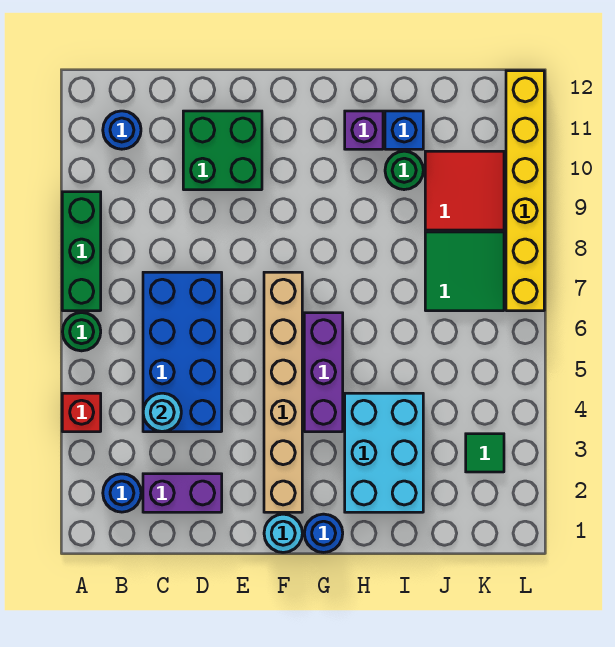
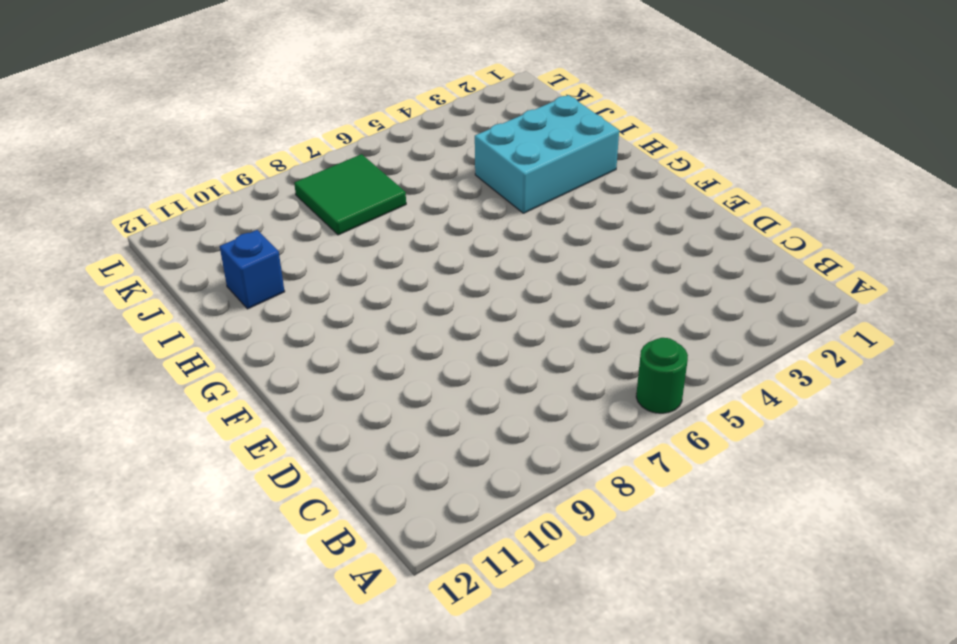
none -> red brick A4 level 1
none -> green brick A7:A9 level 1
none -> blue round brick B2 level 1

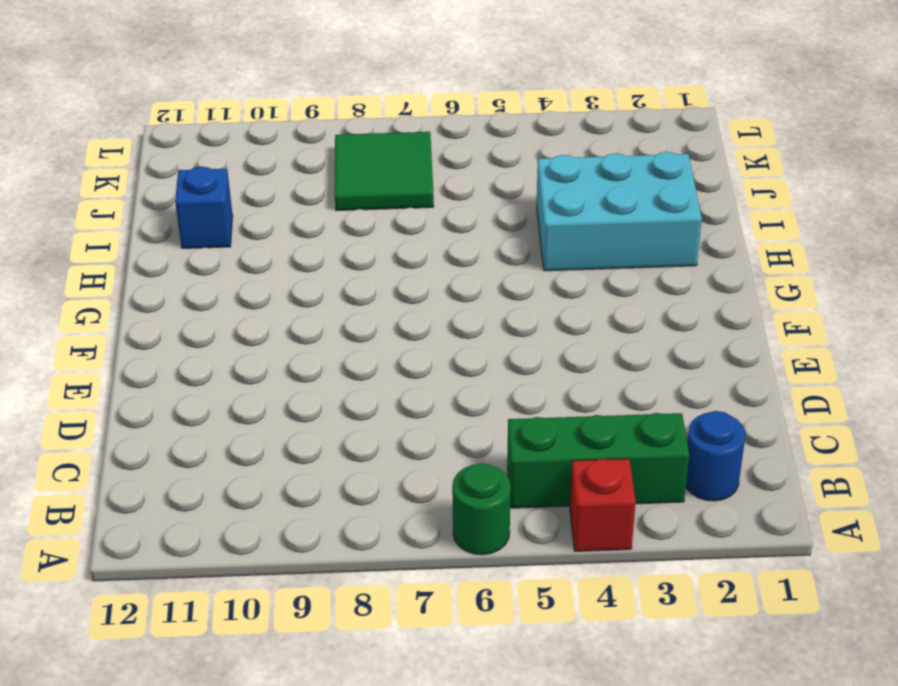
green brick B3:B5 level 1 -> green brick A7:A9 level 1
none -> blue round brick B11 level 1
none -> purple brick C2:D2 level 1
none -> blue brick C4:D7 level 1

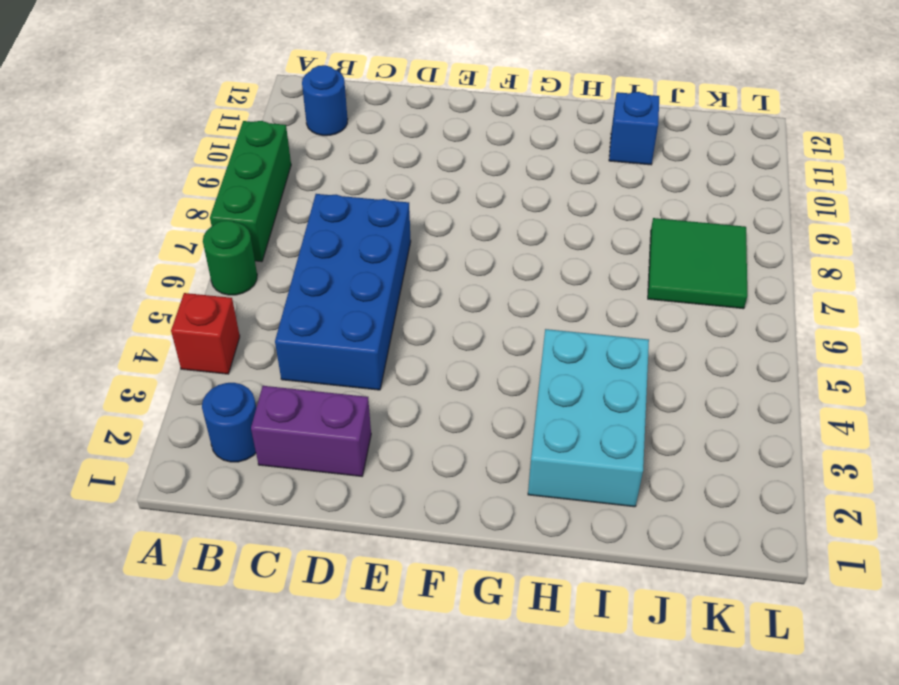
none -> green brick D10:E11 level 1
none -> cyan round brick F1 level 1
none -> tan brick F2:F7 level 1

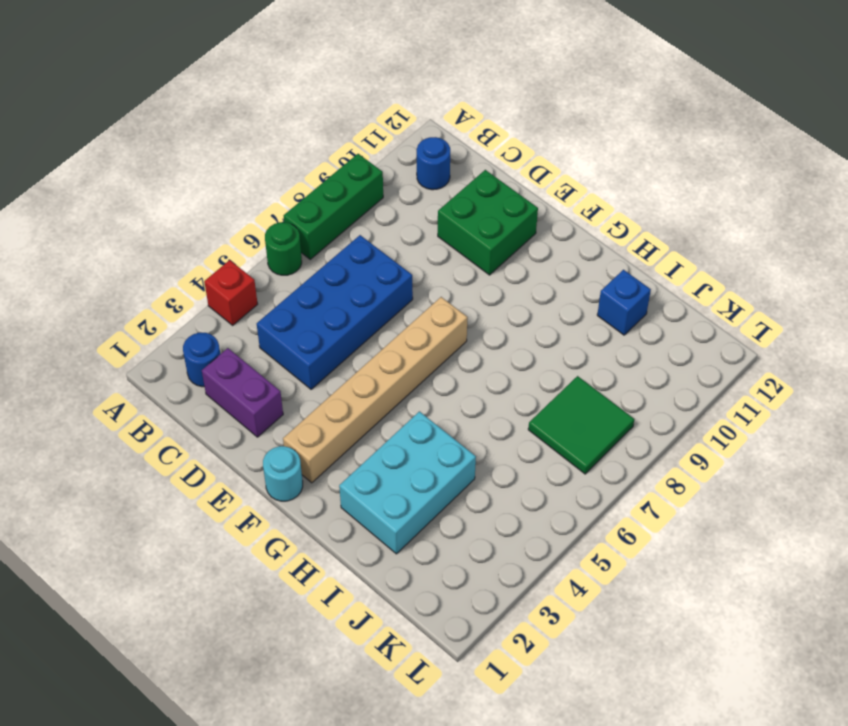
none -> blue round brick G1 level 1
none -> purple brick G4:G6 level 1
none -> purple brick H11 level 1

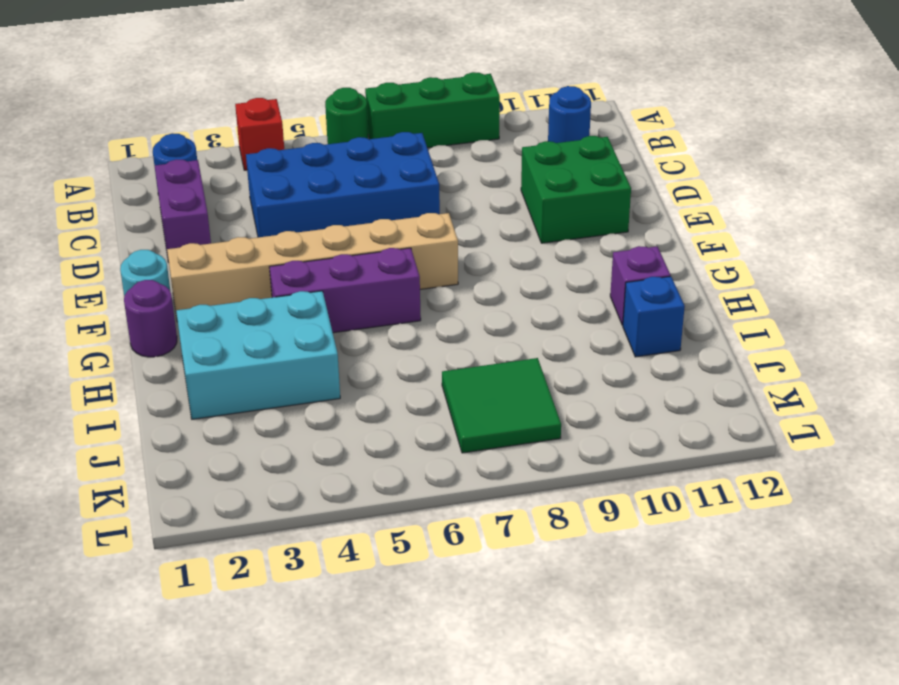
purple round brick G1 level 1 -> blue round brick G1 level 1
none -> green round brick I10 level 1
none -> red tile J9:K10 level 1
none -> green tile K3 level 1

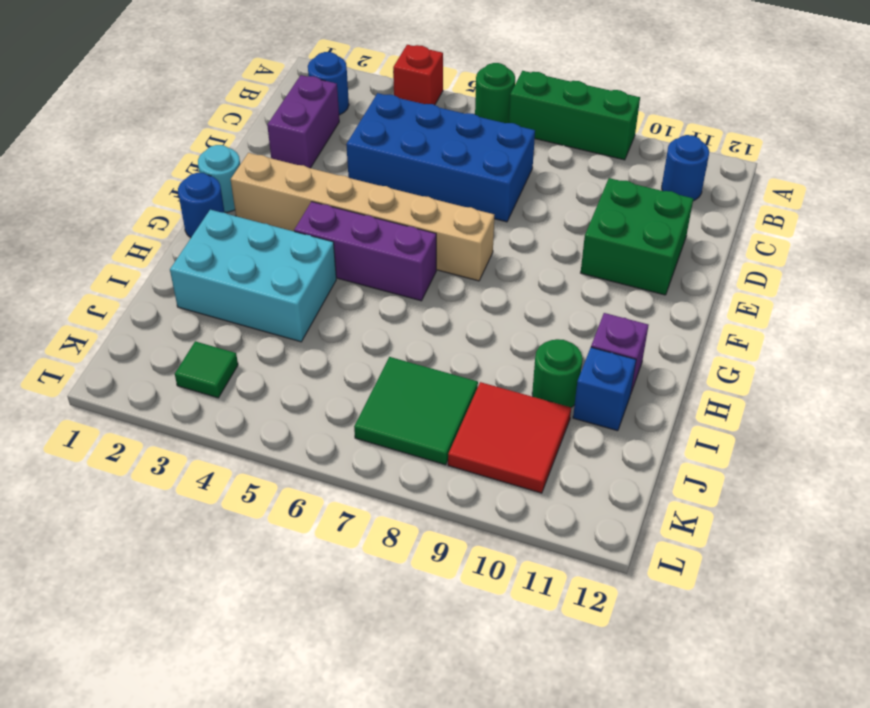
none -> yellow brick L7:L12 level 1
none -> cyan round brick C4 level 2

